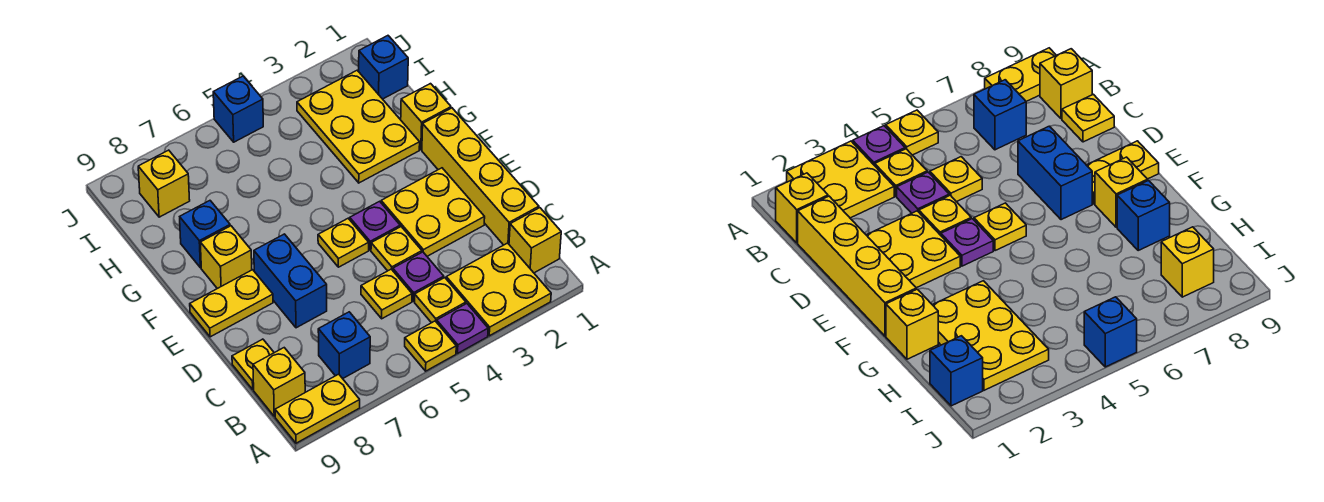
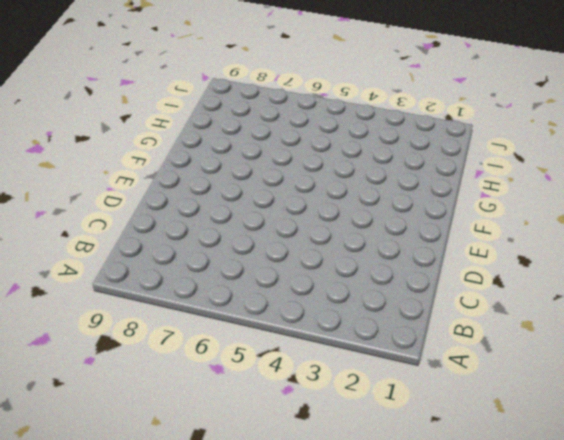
none -> yellow plate A2:B3 level 1
none -> purple plate A4 level 1
none -> yellow plate A5 level 1

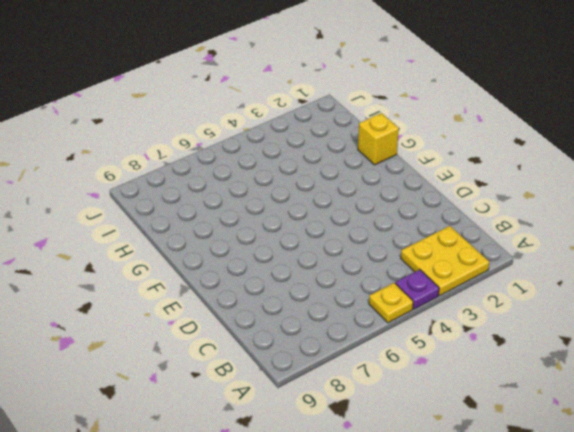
none -> yellow plate A8:A9 level 1
none -> yellow brick B1 level 1
none -> yellow plate B4 level 1

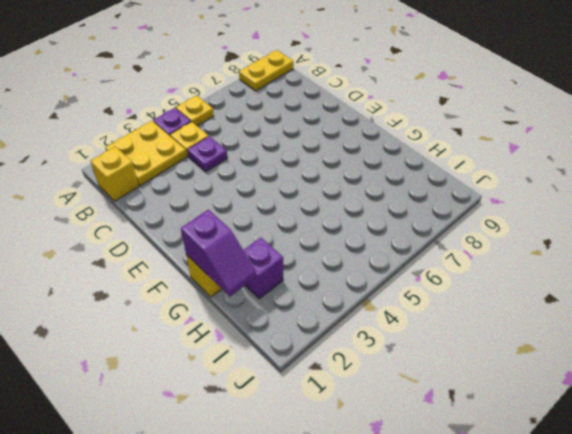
purple slope G1:H1 level 2 top G -> none
purple brick H2 level 1 -> yellow plate G2:I3 level 1
none -> blue brick B7 level 1
none -> yellow brick B9 level 1
none -> yellow brick C1:F1 level 1

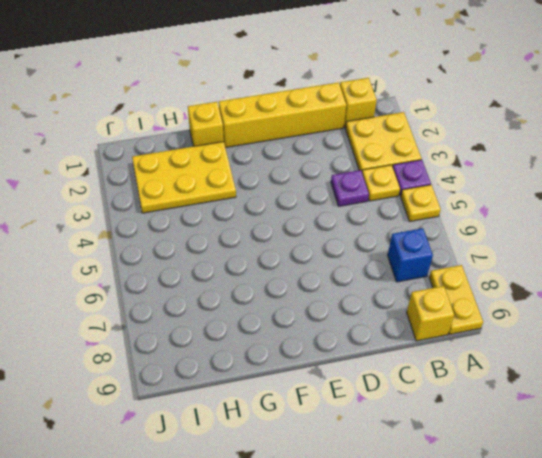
none -> yellow plate C5 level 1
none -> yellow plate C9 level 1
none -> yellow plate D2:E3 level 1

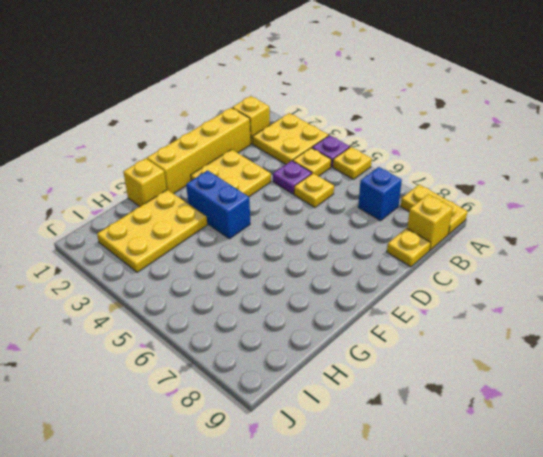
blue brick F3:F4 level 1 -> blue brick D7:E7 level 1
none -> yellow plate D4 level 1
none -> purple plate E4 level 1
none -> yellow plate E5 level 1

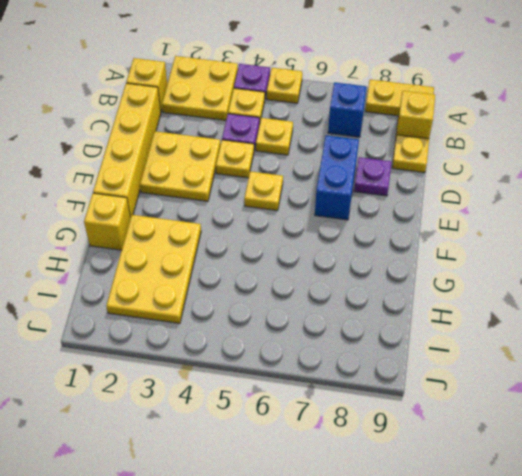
purple plate D8 level 1 -> purple plate E4 level 1
none -> yellow plate E8:E9 level 1
none -> yellow brick F8 level 1
none -> blue brick G8 level 1

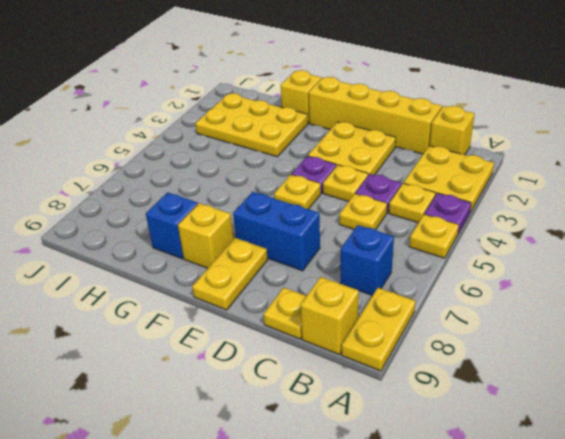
none -> blue brick I1 level 1
none -> yellow brick I8 level 1
none -> blue brick J5 level 1

